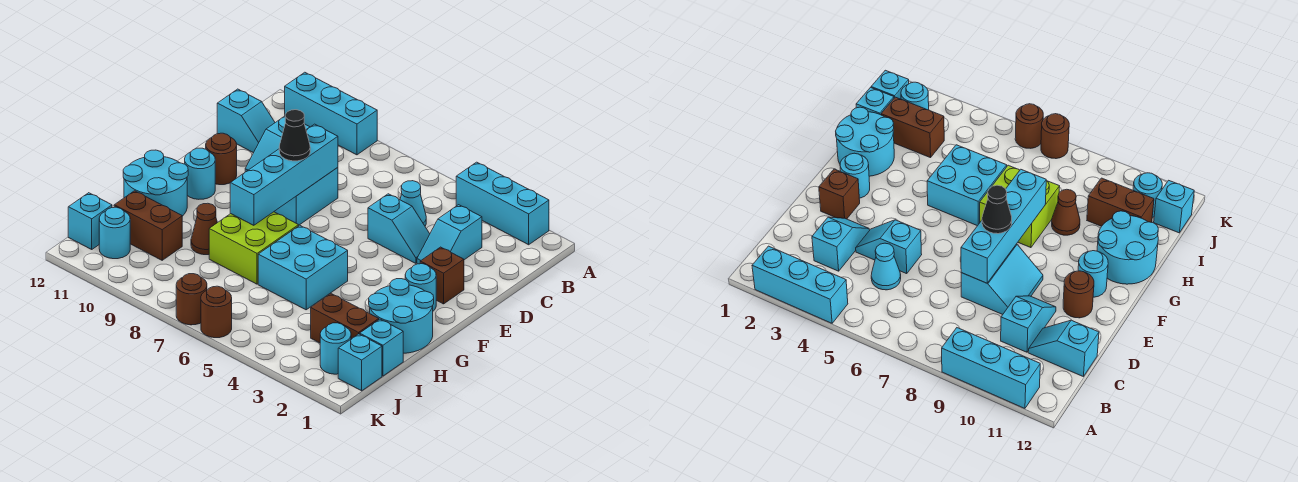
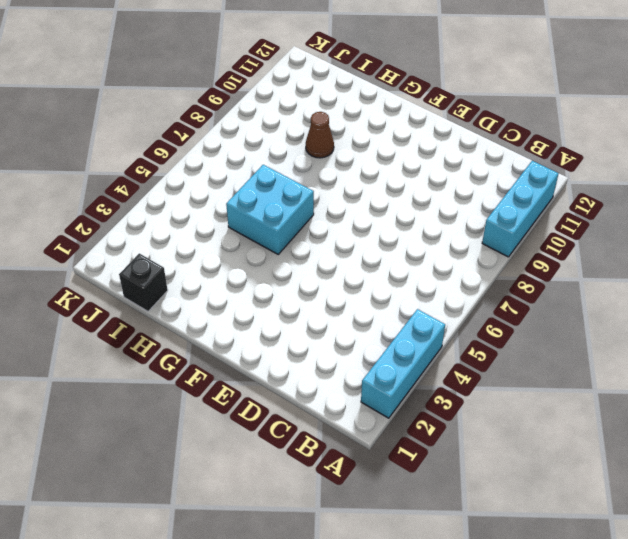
black brick I1 level 1 -> cyan brick I1 level 1
none -> cyan slope C3:D3 level 1 top C
none -> cyan cone C5 level 1
none -> cyan slope C10:D10 level 1 top C

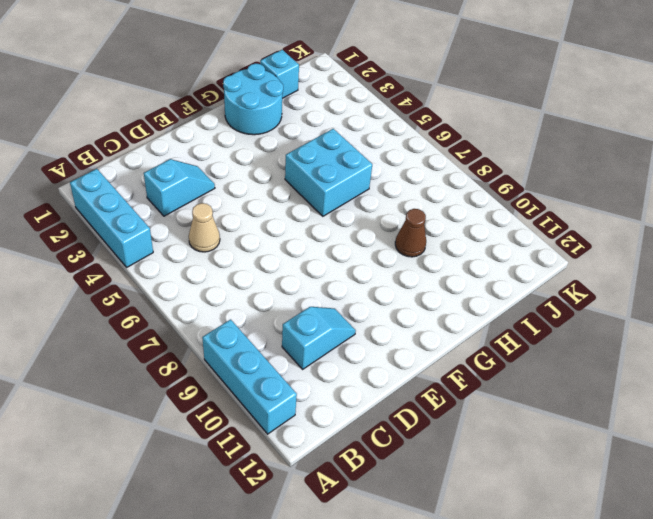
tan cone C5 level 1 -> cyan cone C5 level 1
none -> cyan slope C11:C12 level 1 top 12
none -> cyan slope D4:D5 level 1 top 5
none -> cyan slope D8:E9 level 1 top 8

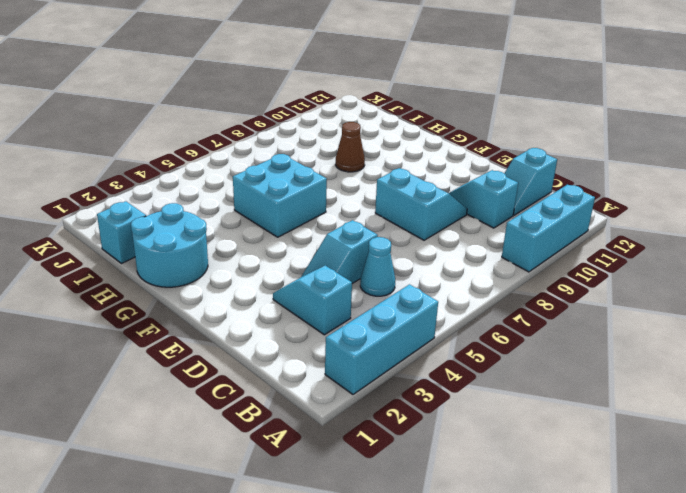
none -> brown brick E2 level 1
none -> brown round brick E11 level 1
none -> cyan round brick F2 level 1

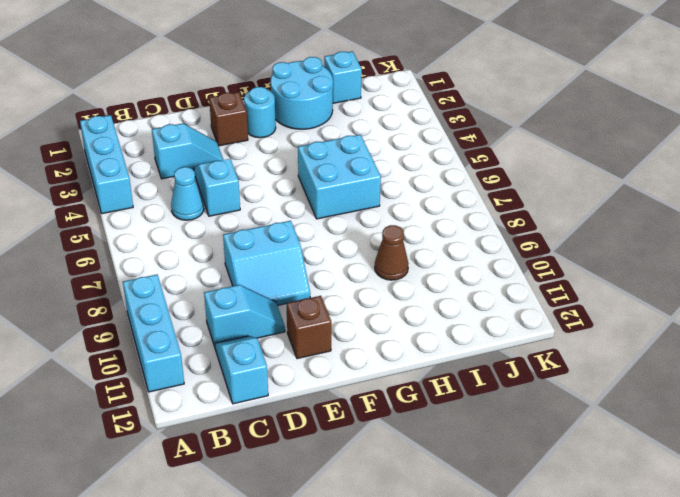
brown brick E11 level 1 -> brown round brick E11 level 1
none -> cyan round brick F11 level 1
none -> lime brick G7:H8 level 1
none -> cyan round brick G11:H12 level 1

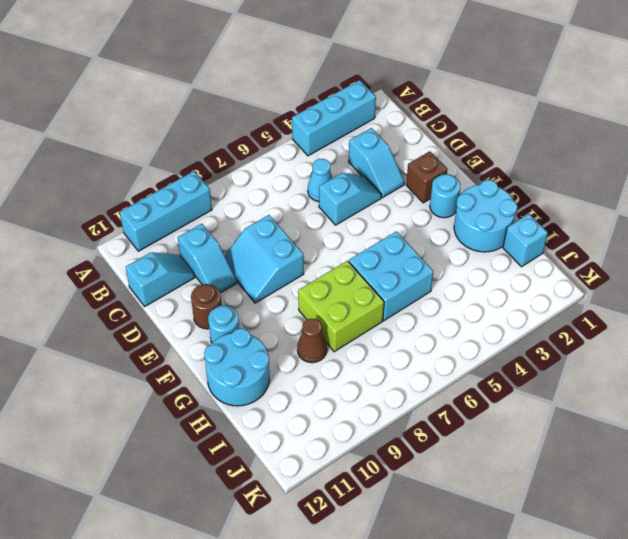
none -> brown brick I2:I3 level 1
none -> brown brick I10:I11 level 1
none -> cyan brick J1 level 1

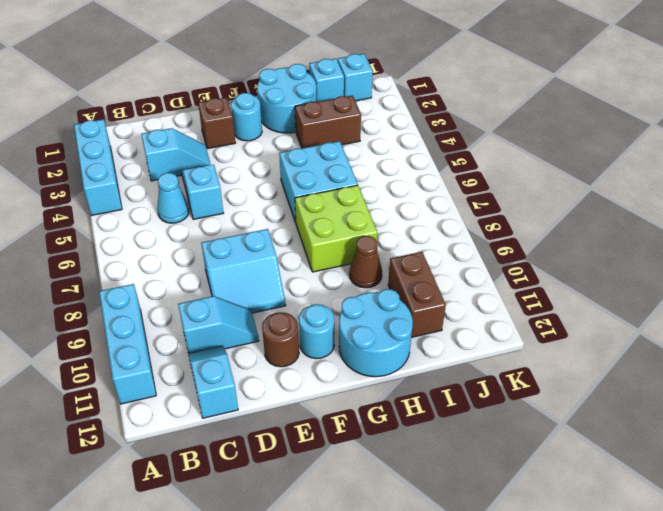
brown brick H3:I3 level 1 -> brown brick I2:I3 level 1
none -> cyan round brick J2 level 1
none -> cyan round brick J11 level 1
none -> cyan brick J12 level 1

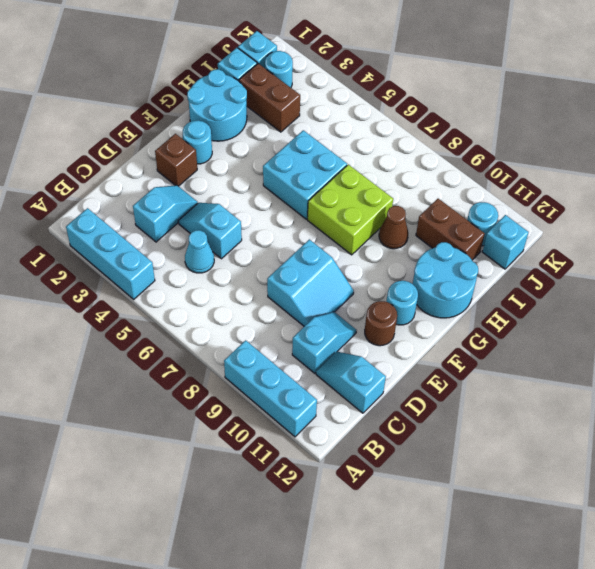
none -> brown round brick K6 level 1
none -> brown round brick K7 level 1
none -> cyan brick D8:G8 level 2

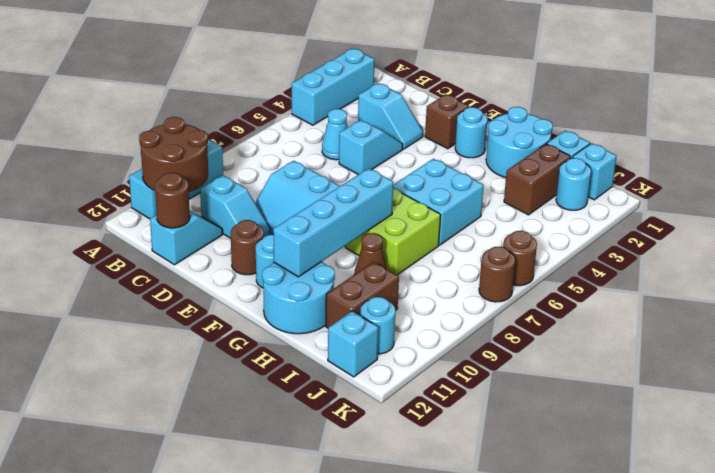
brown round brick A10:B11 level 2 -> none
brown round brick C12 level 2 -> none
cyan brick G8:G11 level 2 -> cyan brick D8:G8 level 2
none -> black cone E8 level 3

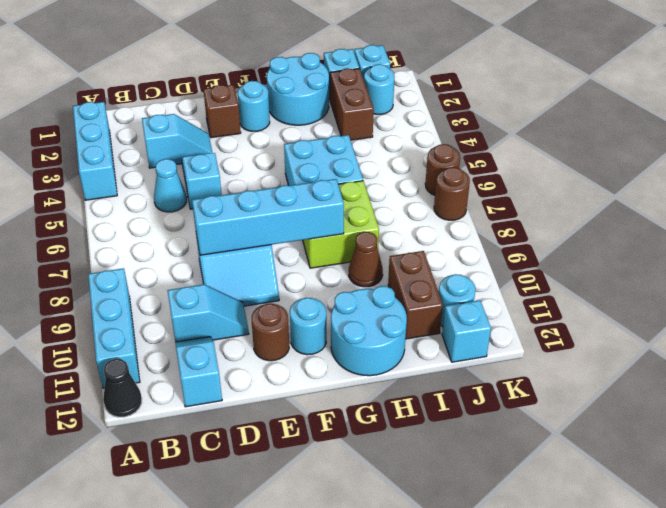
black cone A12 level 1 -> black cone E8 level 3

